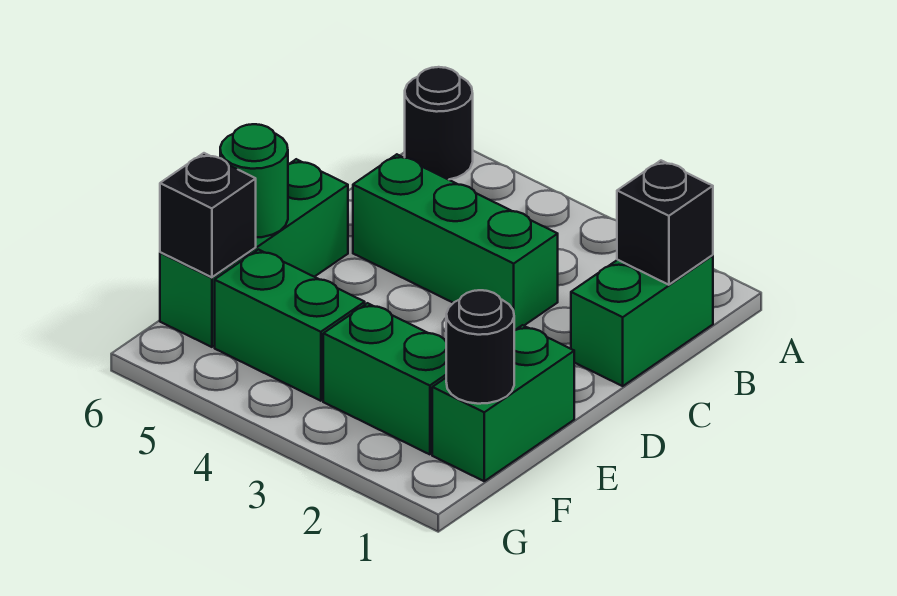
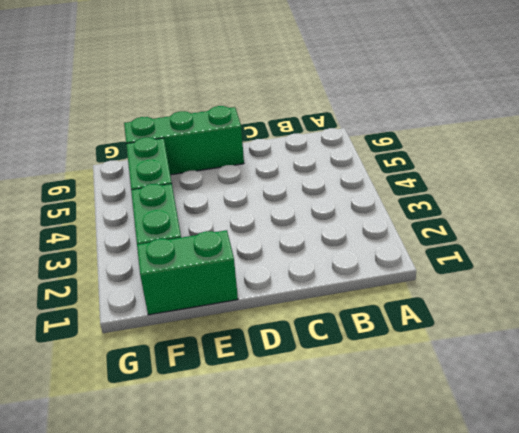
none -> black round brick A6 level 1
none -> green brick B1:C1 level 1

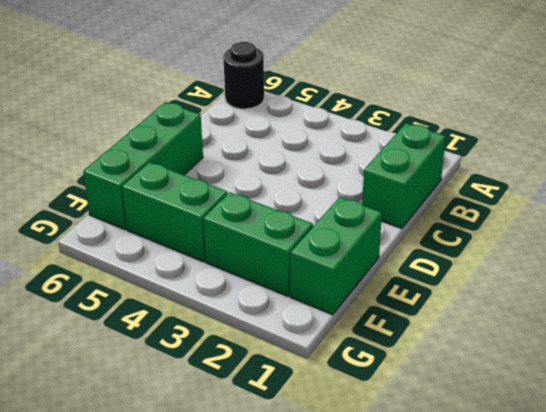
none -> green brick C3:C5 level 1
none -> black brick B1 level 2

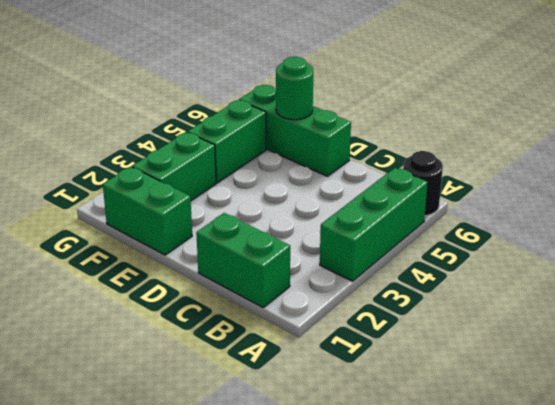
green brick A3:A5 level 1 -> green brick C3:C5 level 1
none -> black brick B1 level 2
none -> black round brick F1 level 2

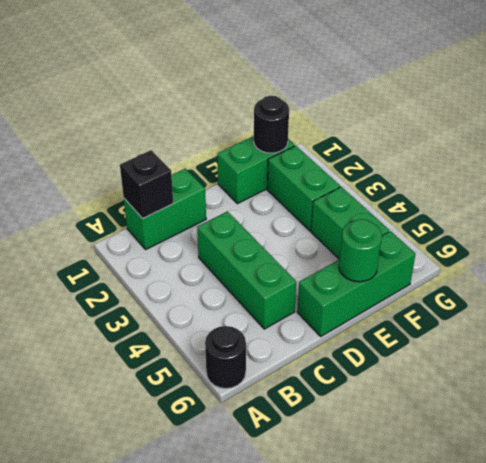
none -> black brick F6 level 2

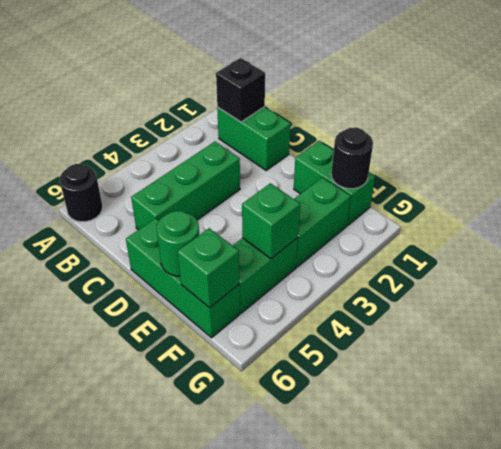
green brick F4 level 2 -> none
green brick F6 level 2 -> black brick F6 level 2

